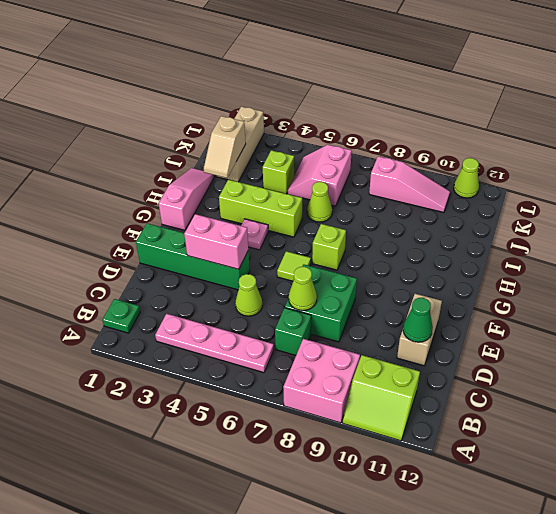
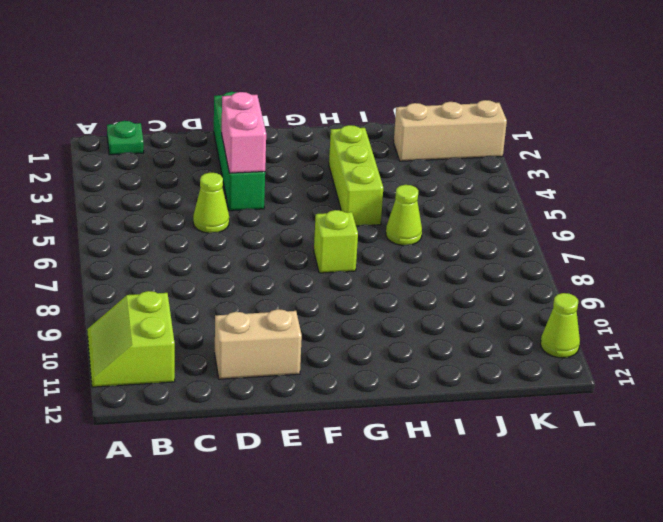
none -> pink brick A8:B9 level 1
none -> pink plate B3:B6 level 1
none -> green brick C7 level 1

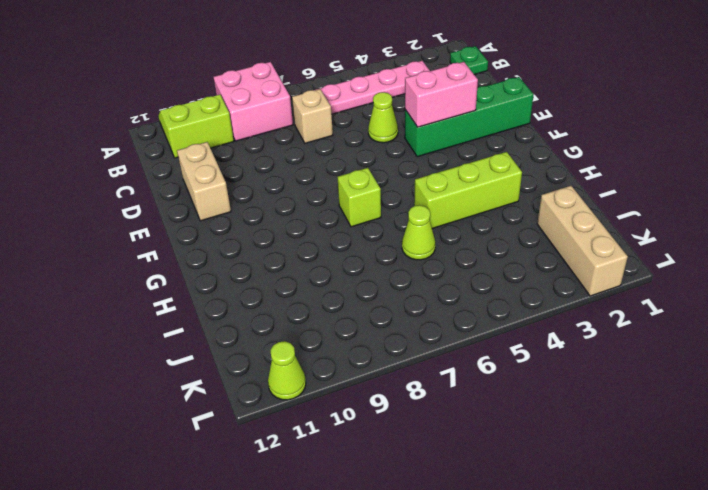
tan brick C7 level 1 -> green brick C7 level 1
none -> green brick D7:E8 level 1
none -> lime tile F6 level 1
none -> pink slope G1:I1 level 1 top G

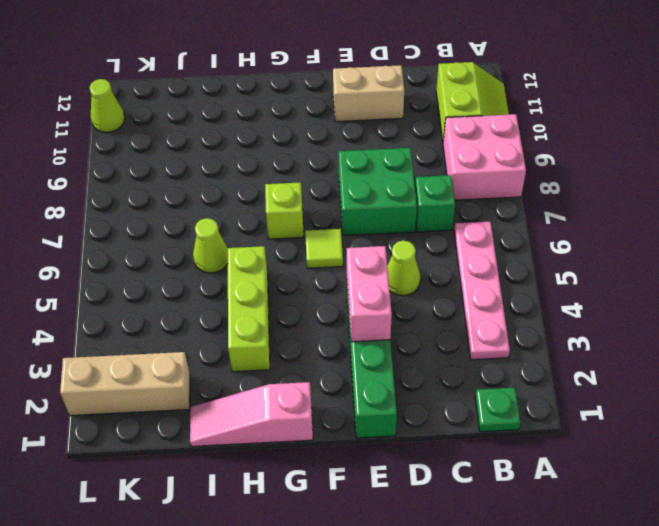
none -> pink plate G4 level 1
none -> lime brick J4 level 1
none -> pink slope J5:K6 level 1 top 6

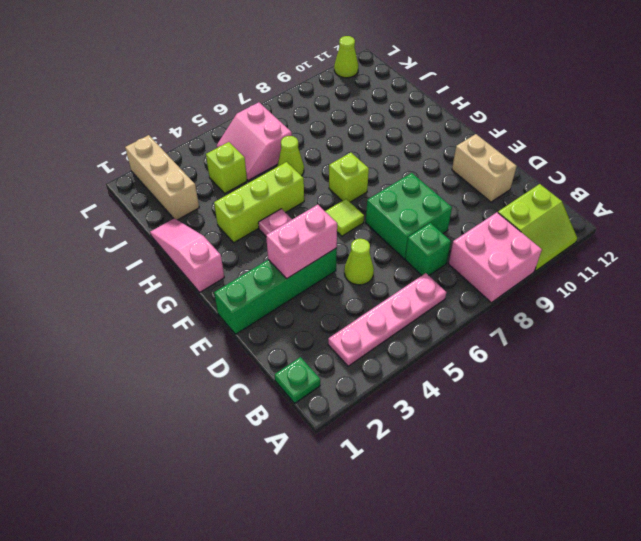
none -> pink slope K8:K10 level 1 top 8
none -> lime cone D7 level 2
none -> green cone D11 level 2

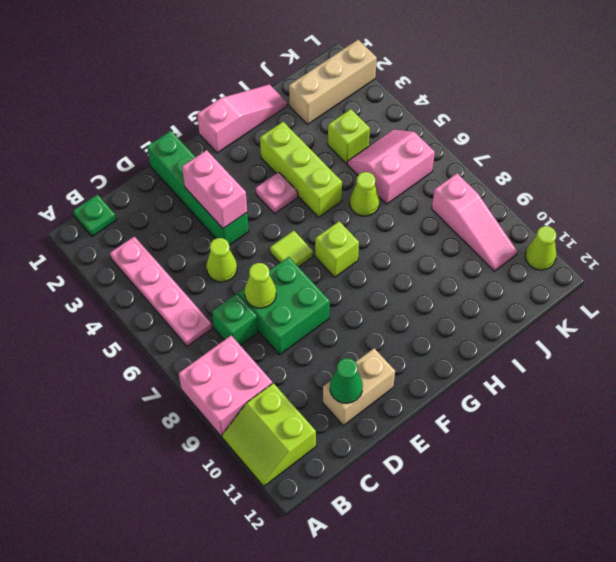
none -> tan slope I2:J2 level 2 top J

